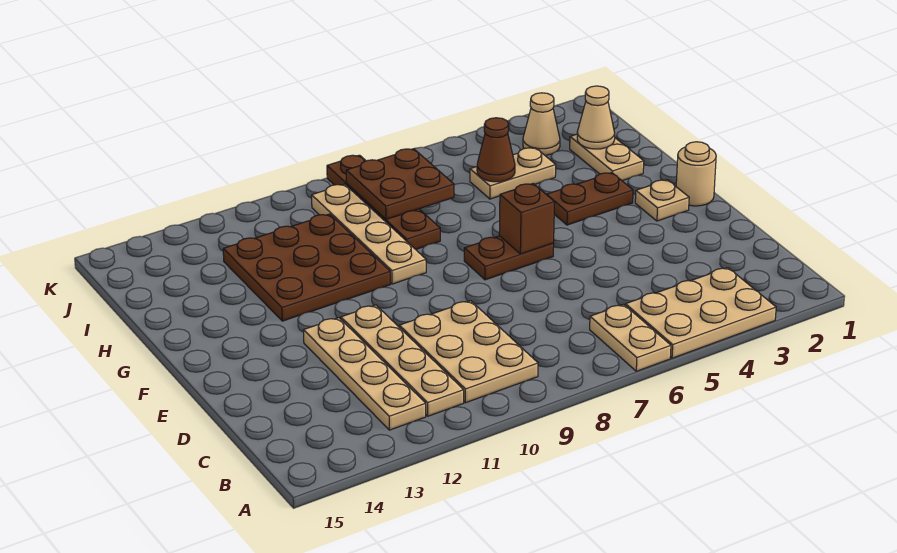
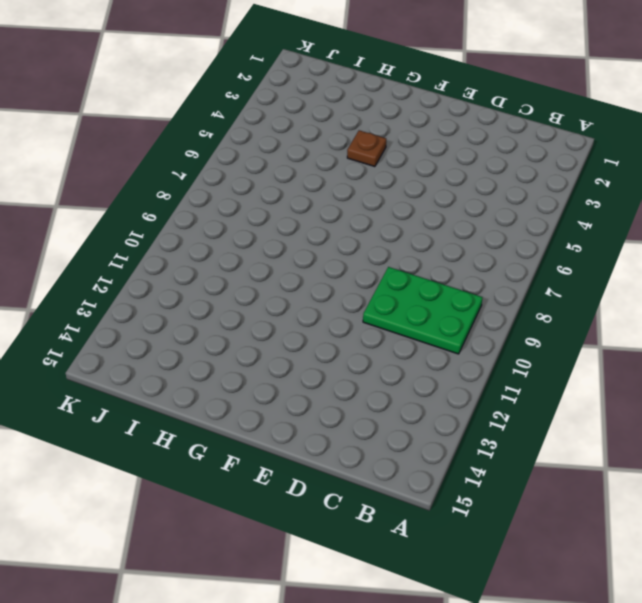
green plate B9:D10 level 1 -> tan plate B9:D10 level 1
brown plate G4 level 1 -> brown plate G3:G4 level 1
none -> tan plate A3:B5 level 1
none -> tan plate A6:B6 level 1
none -> tan plate B11:E11 level 1

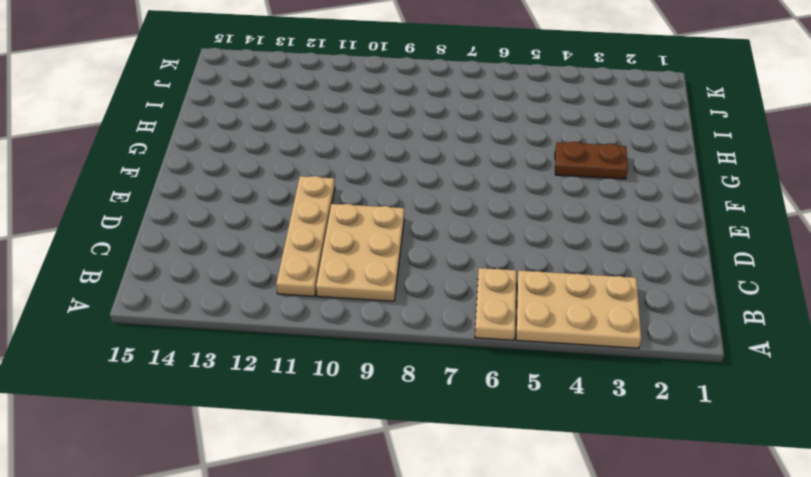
none -> tan plate B12:E12 level 1
none -> tan round brick F1 level 1
none -> tan plate F2 level 1

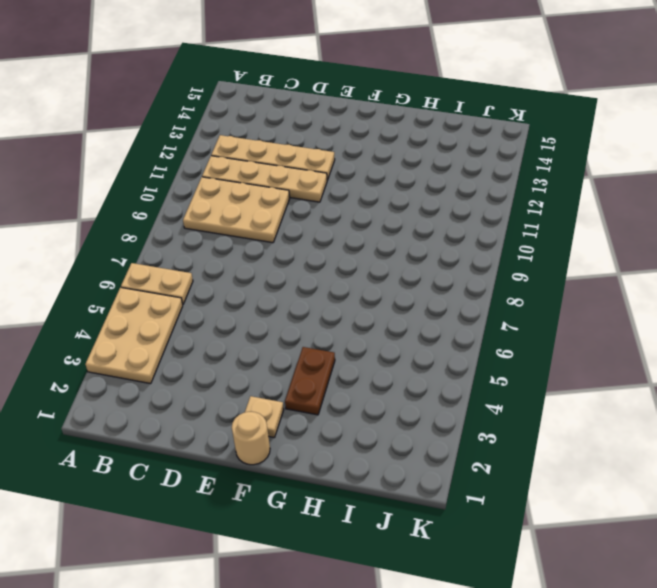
none -> brown plate F6:F7 level 1
none -> tan plate G9:J9 level 1
none -> brown plate G10:I12 level 1

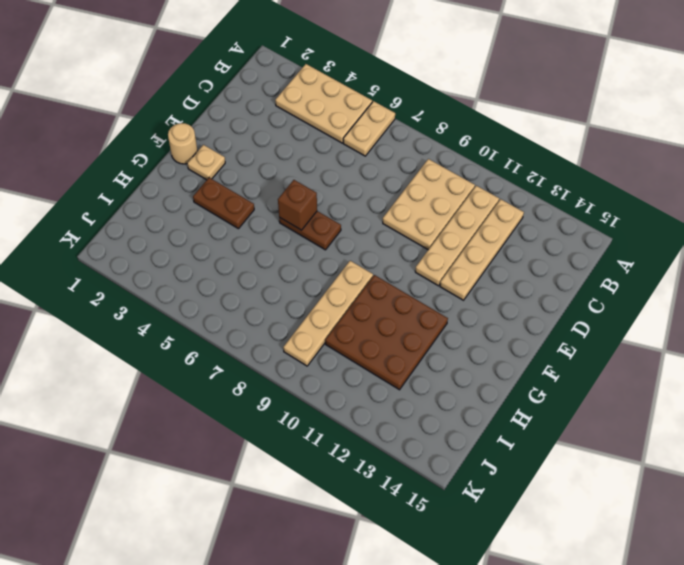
none -> tan plate H2:I2 level 1
none -> brown plate H8:K8 level 1
none -> tan plate I4:I5 level 1

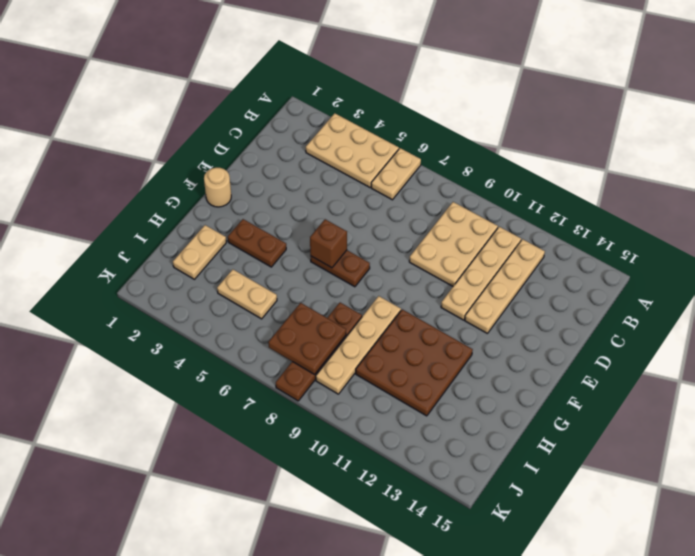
none -> tan plate F2 level 1
none -> tan cone J3 level 1
none -> tan cone I2 level 2

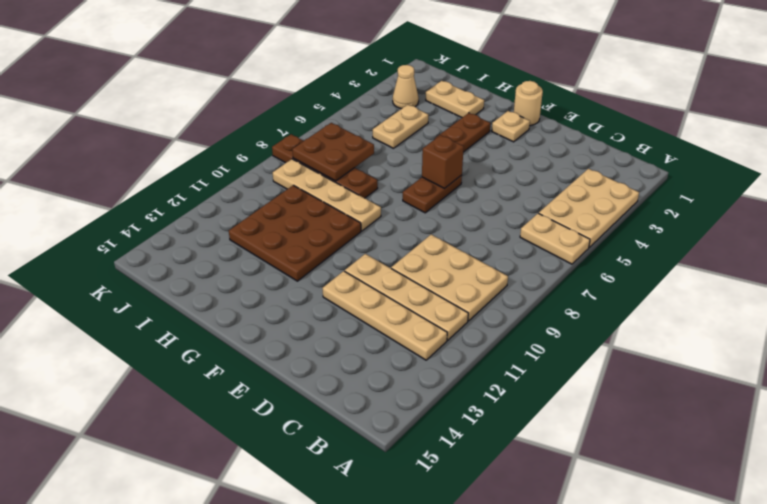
none -> tan cone I2 level 2
none -> brown cone I5 level 2

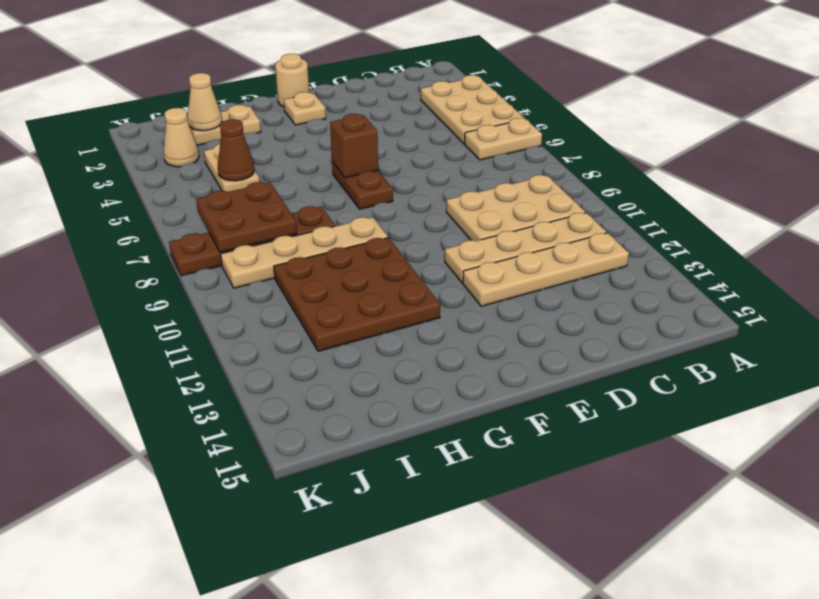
none -> brown plate G3:G4 level 1

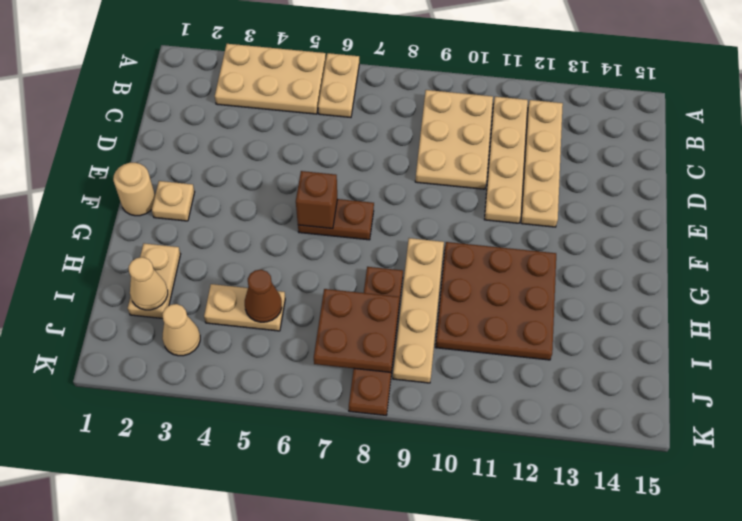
none -> brown plate G3:G4 level 1

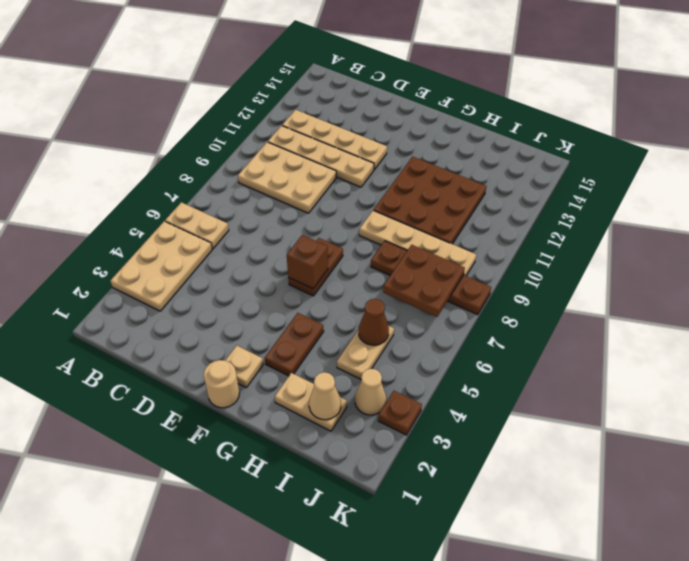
brown plate K3 level 1 -> none

